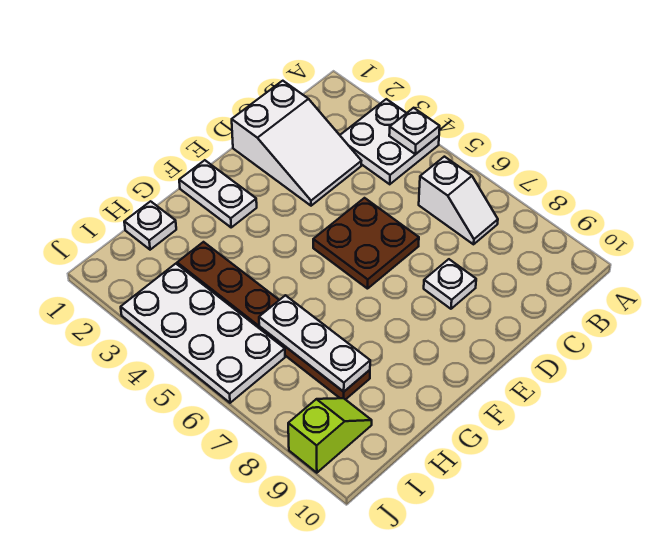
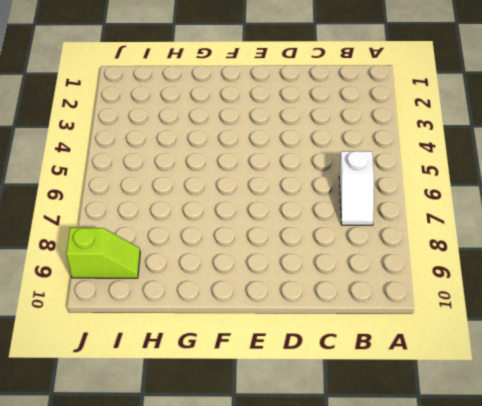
none -> white plate A3:B4 level 1
none -> white slope C1:D3 level 1 top 1
none -> brown plate D5:E6 level 1

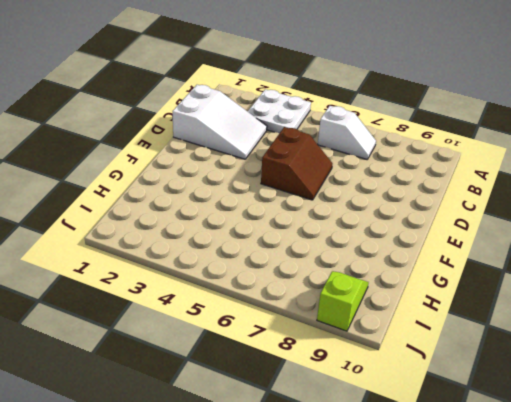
brown slope D5:E6 level 1 top 5 -> brown plate D5:E6 level 1
none -> white plate D8 level 1
none -> white plate F1:F2 level 1
none -> white plate H1 level 1

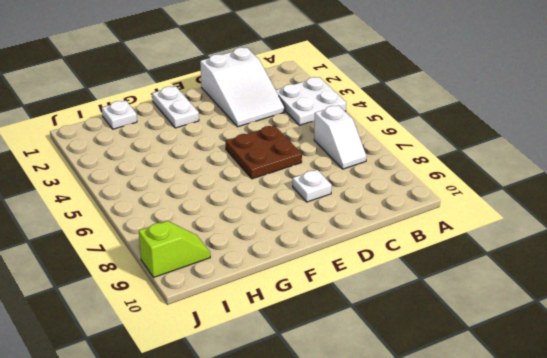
none -> brown plate H3:H8 level 1
none -> white plate I3:J6 level 1
none -> white plate A4 level 2

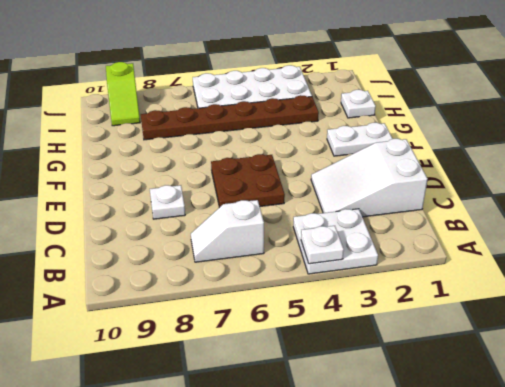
none -> white plate H6:H8 level 2

